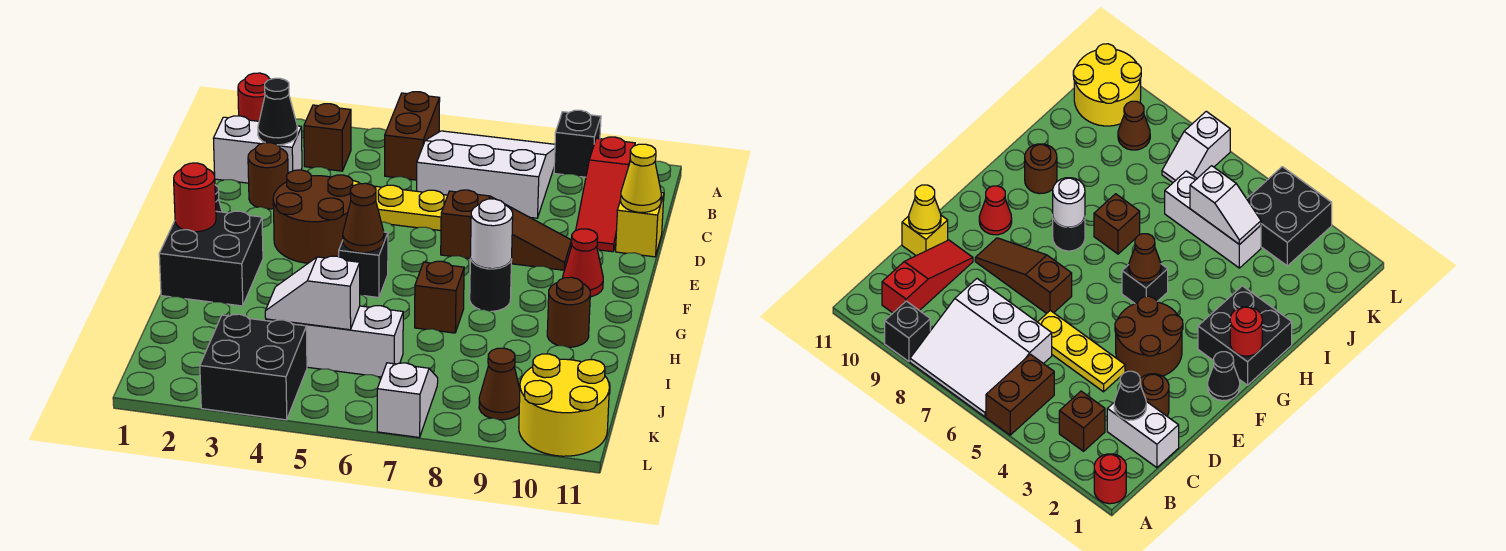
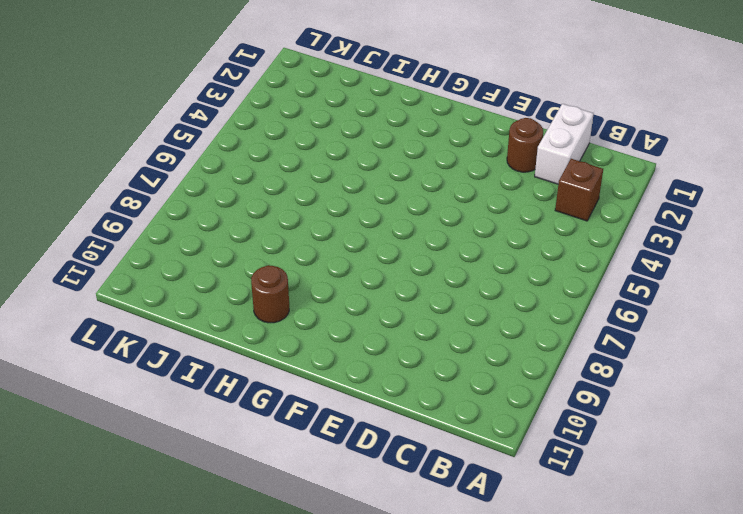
none -> red round brick A1 level 1
none -> brown brick A5:B5 level 1
none -> white slope A6:C8 level 1 top C
none -> black brick A9 level 1

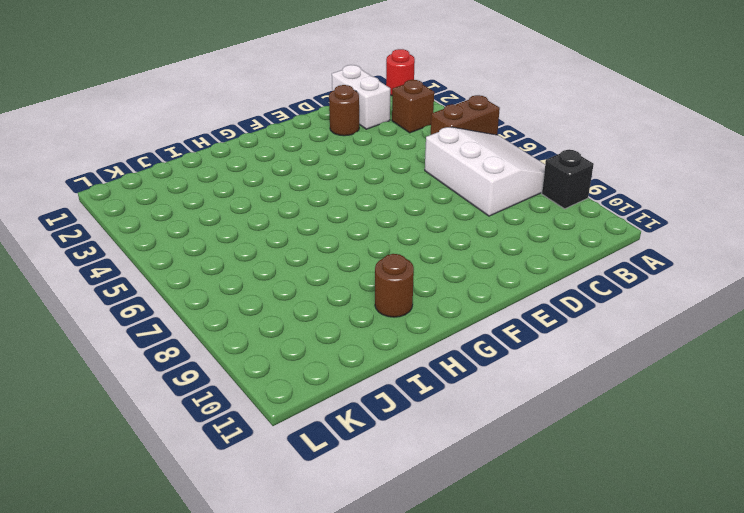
none -> red slope B10:D10 level 1 top B
none -> yellow plate D4:D6 level 1
none -> yellow brick D11 level 1
none -> brown round brick E3:F4 level 1

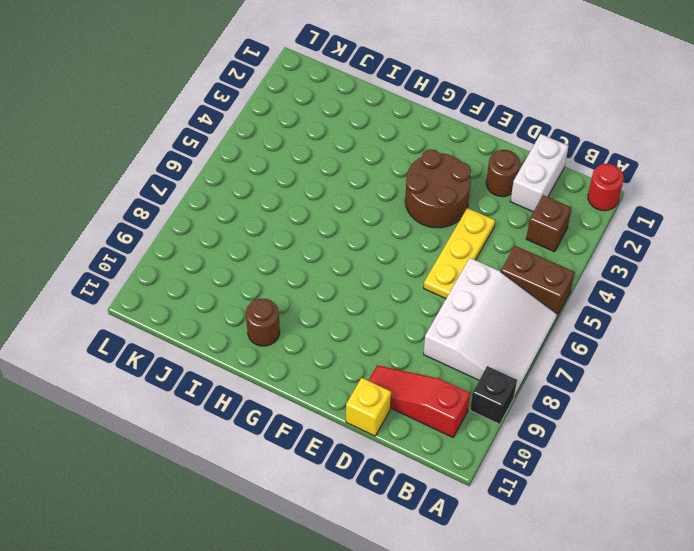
none -> brown slope E7:E9 level 1 top 7
none -> black cone F1 level 1
none -> red cone F10 level 1
none -> black brick G1:H2 level 1

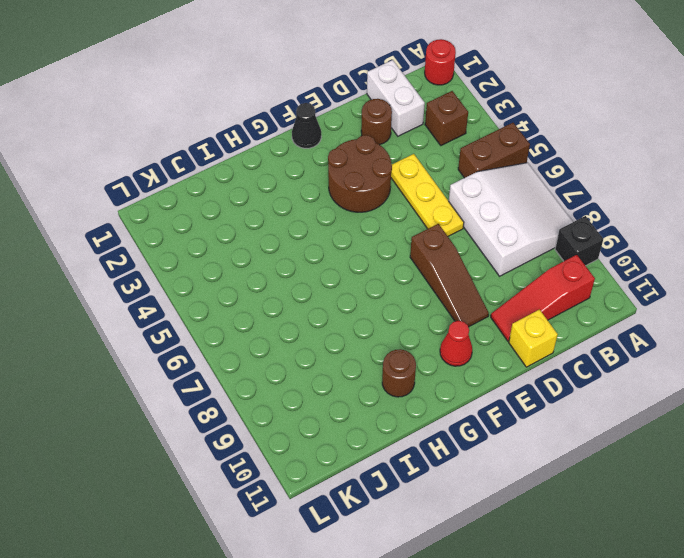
none -> black brick G1:H2 level 1
none -> black brick G5 level 1
none -> black round brick G8 level 1
none -> brown brick H7 level 1

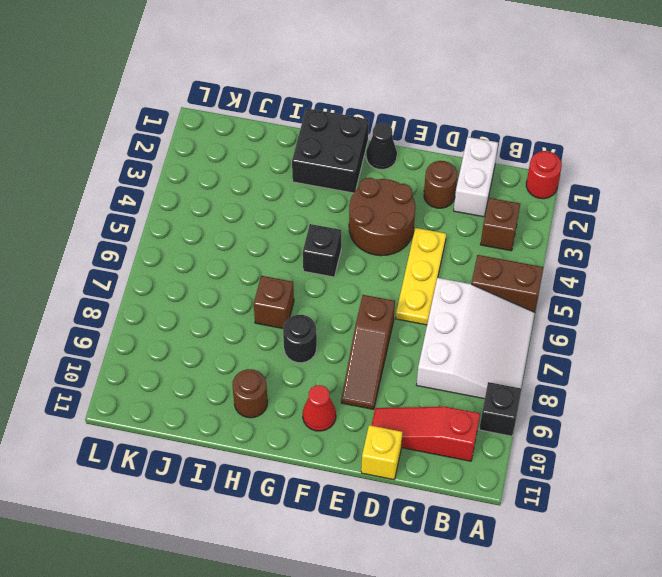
none -> white brick J4:J6 level 1
none -> black brick K3:L4 level 1
none -> white slope K7:L7 level 1 top L
none -> brown cone K9 level 1

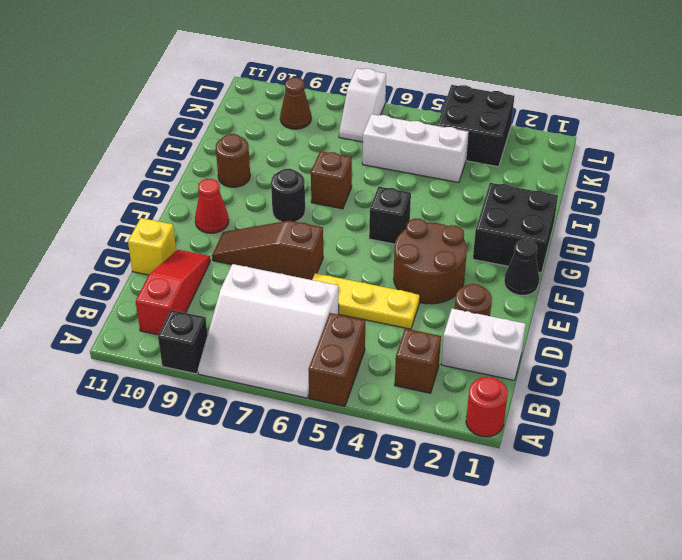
none -> yellow round brick K10:L11 level 1
none -> black cone C2 level 2
none -> yellow cone D11 level 2
none -> red round brick G1 level 2

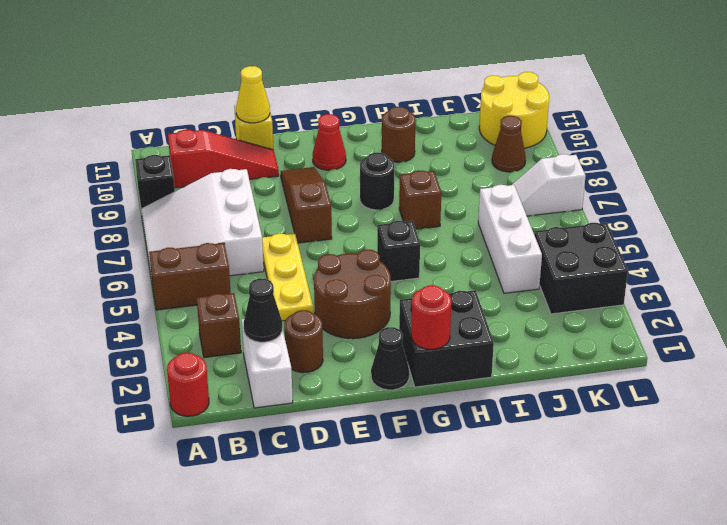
none -> brown cone G5 level 2
none -> white round brick G8 level 2
none -> white slope J4:J5 level 2 top 5

